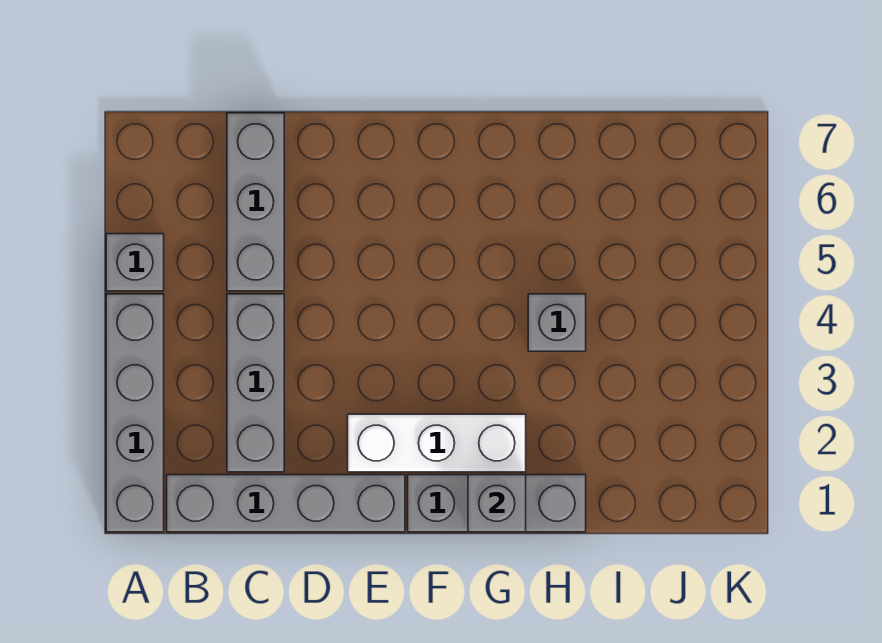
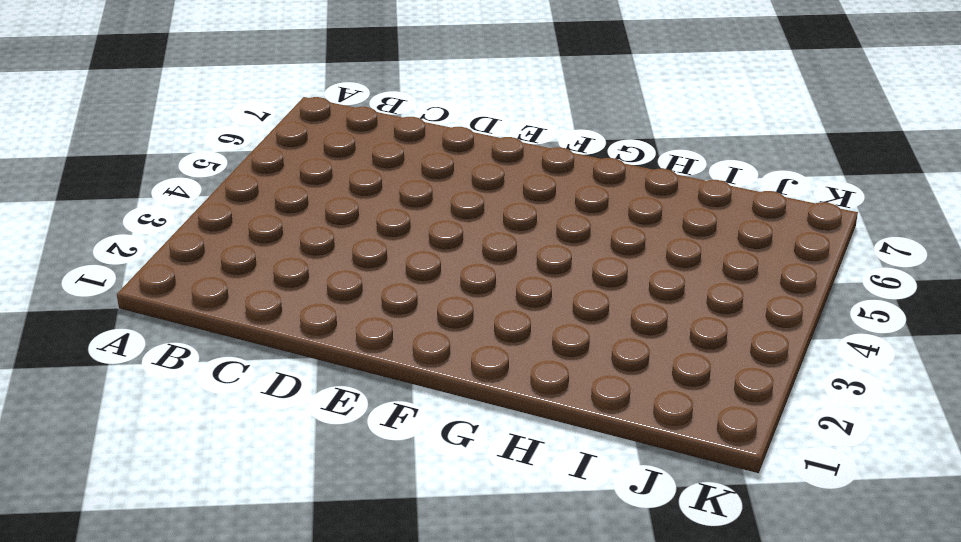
none -> grey brick A1:A4 level 1
none -> grey brick A5 level 1

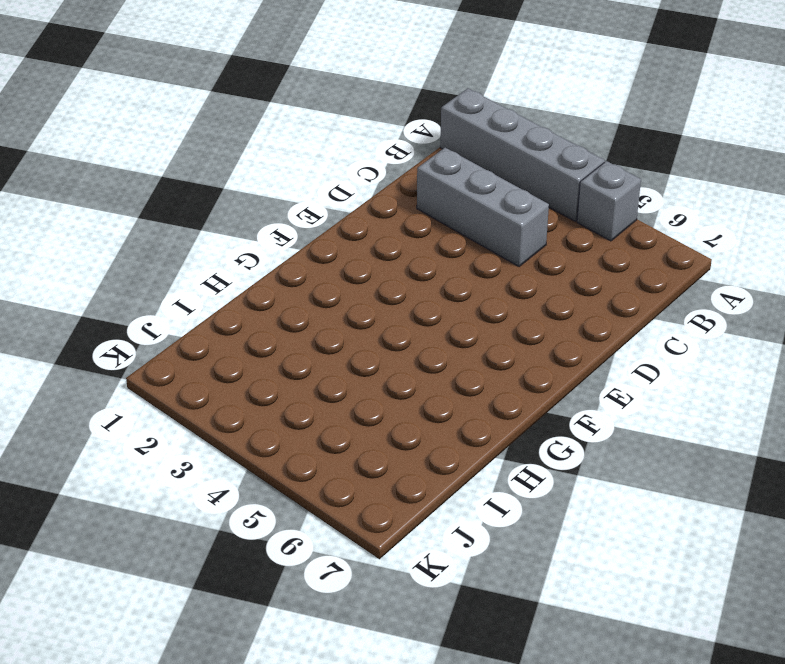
none -> grey brick B1:E1 level 1
none -> grey brick C5:C7 level 1

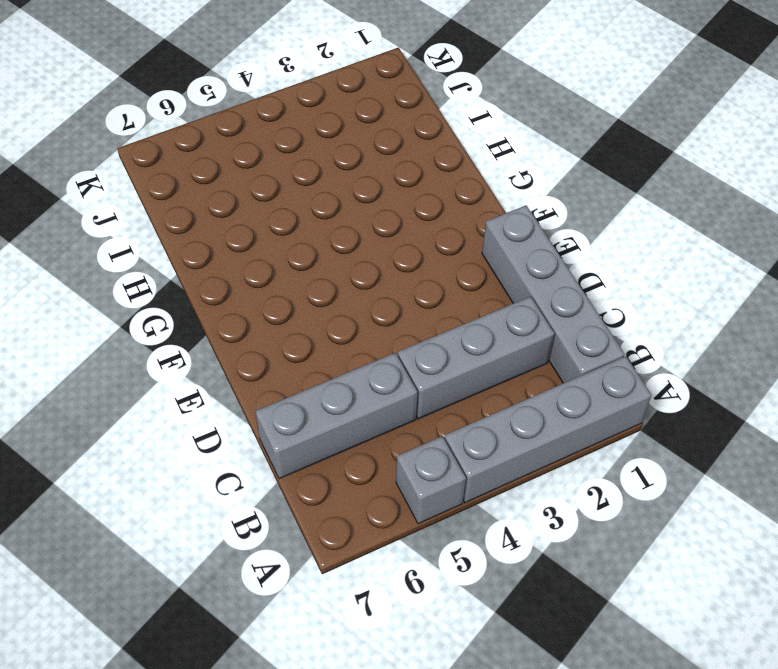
none -> white brick E2:G2 level 1
none -> grey brick F1:H1 level 1

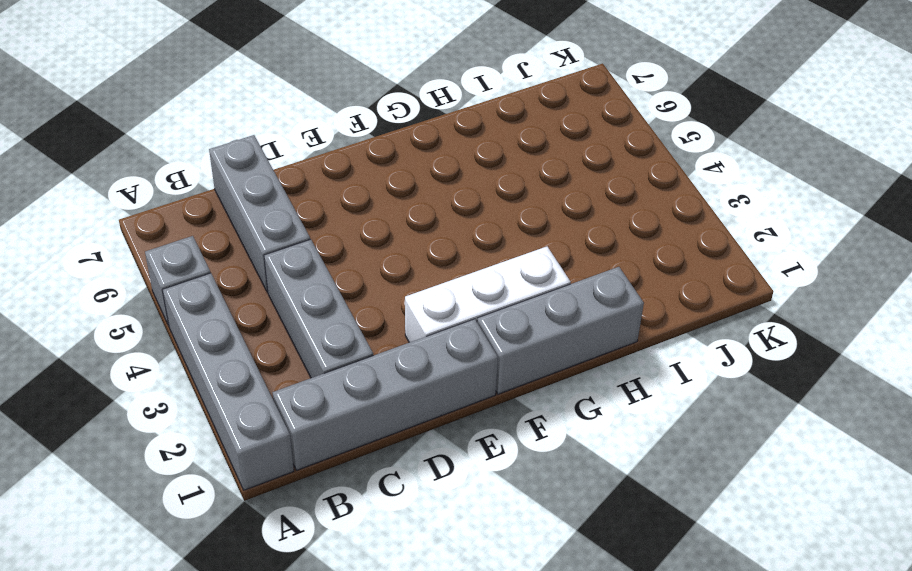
none -> grey brick H4 level 1
none -> grey brick G1 level 2

